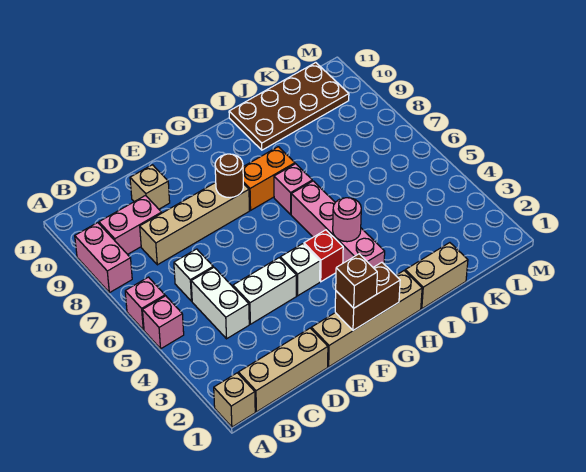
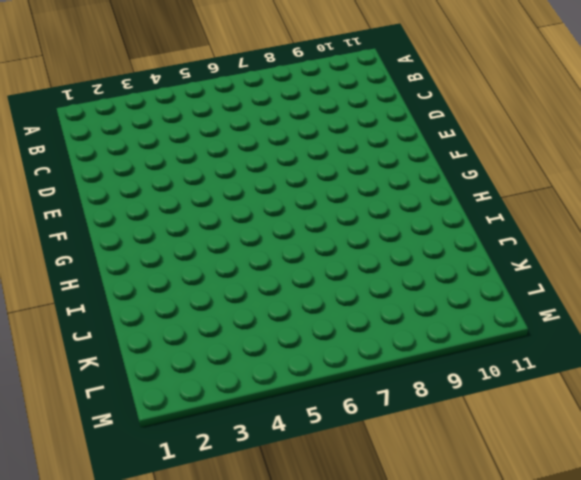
none -> tan brick A1 level 1
none -> pink brick A5 level 1
none -> pink brick A6 level 1

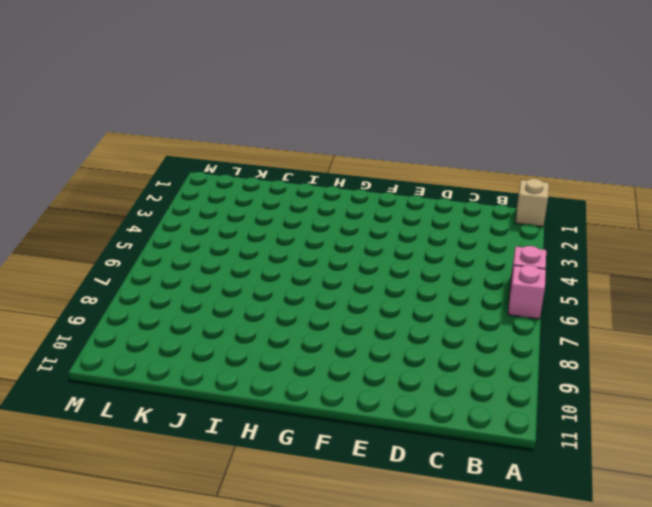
none -> pink brick A8:A9 level 1
none -> tan brick B1:D1 level 1
none -> pink brick B9:C9 level 1

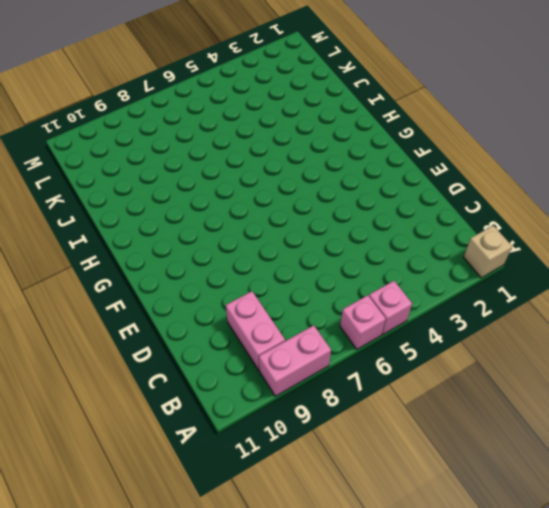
none -> tan brick B1:D1 level 1
none -> white brick C4:C5 level 1
none -> white brick C6 level 1

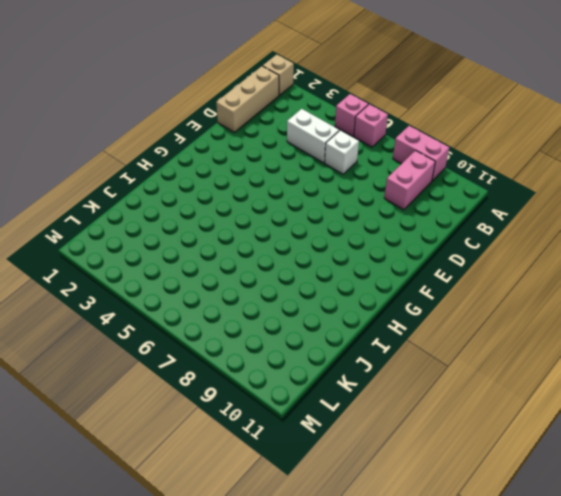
none -> tan brick C8:F8 level 1
none -> white brick D4:E4 level 1
none -> tan brick D10 level 1

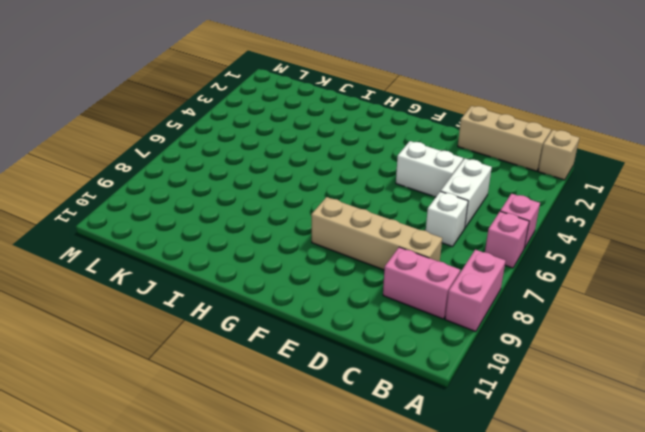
none -> tan brick D10 level 1
none -> tan brick E1:H1 level 1
none -> white brick F4 level 1

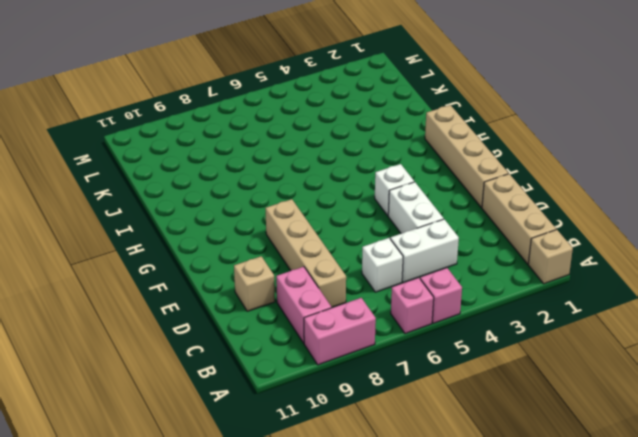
none -> red brick G4 level 1
none -> orange brick G8:H8 level 1
none -> pink brick H3:H6 level 1

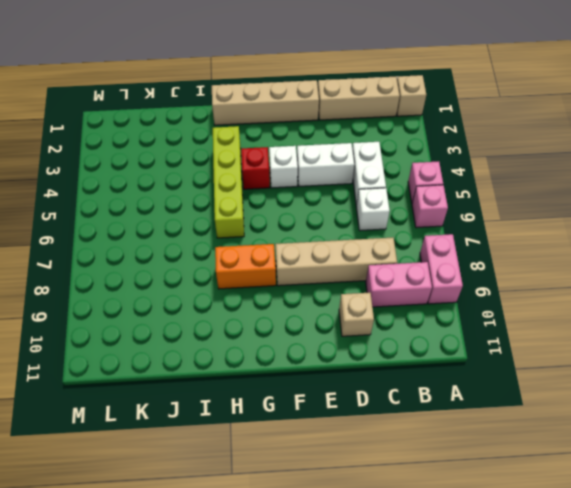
lime brick H3:H6 level 1 -> pink brick H3:H6 level 1
none -> pink brick H7 level 1
none -> tan brick I1:J1 level 1
none -> brown plate I10:L11 level 1

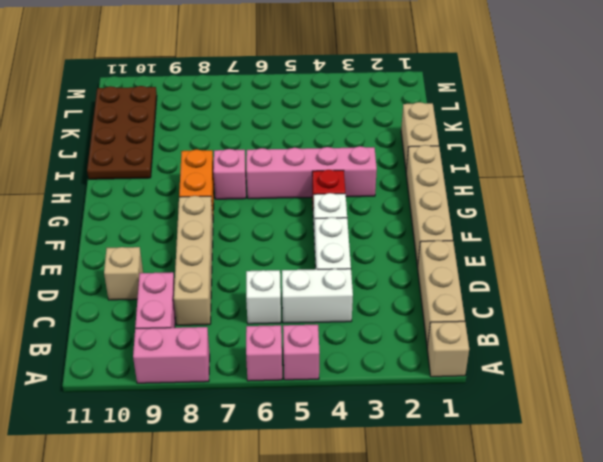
none -> brown brick F1:G1 level 2
none -> brown round brick F8 level 2
none -> pink round brick H4 level 2

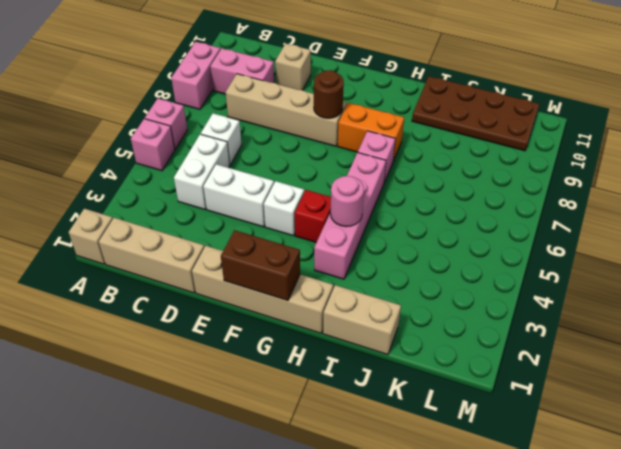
none -> brown brick F1 level 3

